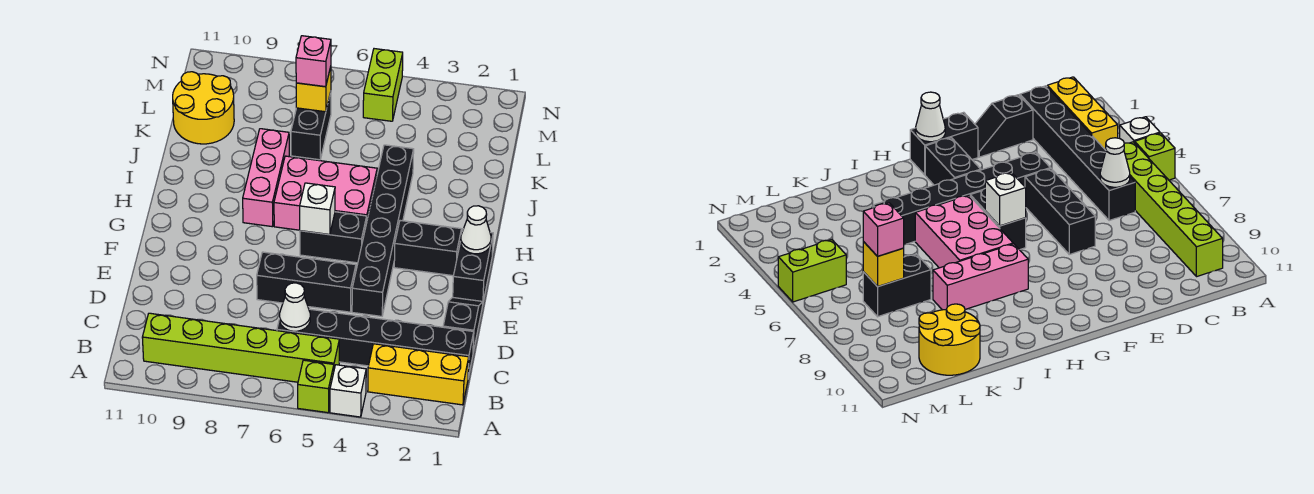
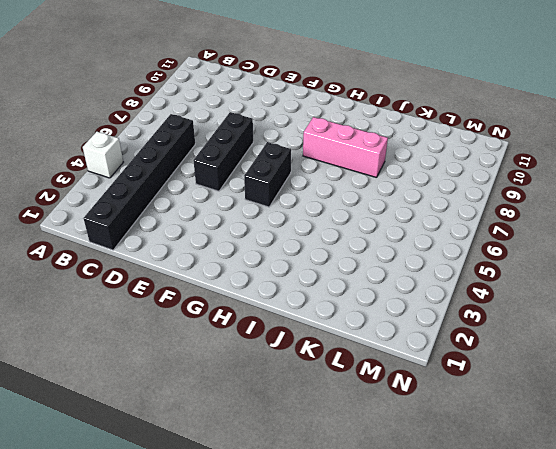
none -> lime brick A5 level 1
none -> yellow brick B1:B3 level 1
none -> lime brick B5:B10 level 1

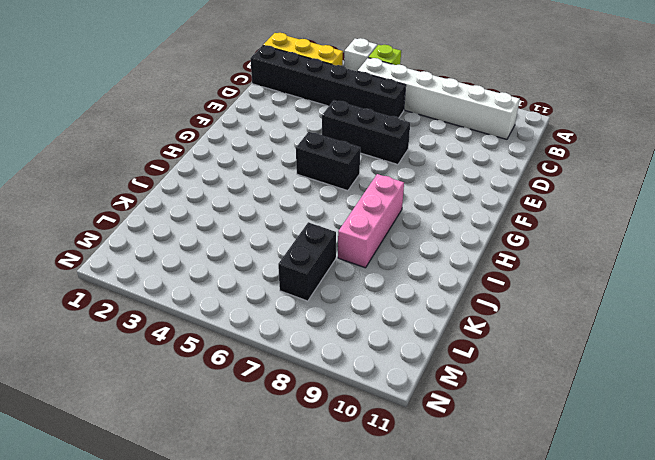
white brick B5:B10 level 1 -> lime brick B5:B10 level 1
none -> black slope D1:E1 level 1 top D
none -> black brick E4:J4 level 1
none -> black brick F1:G1 level 1

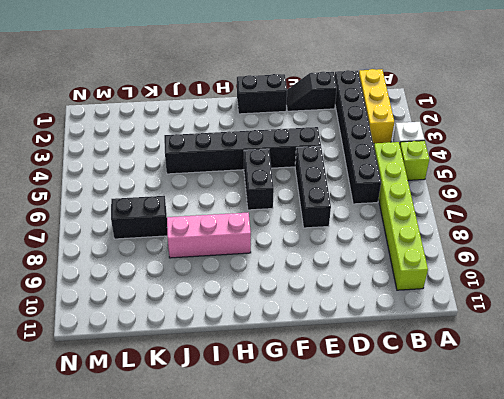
none -> black brick G2:G3 level 1
none -> pink brick H5:I7 level 1
none -> yellow round brick K10:L11 level 1

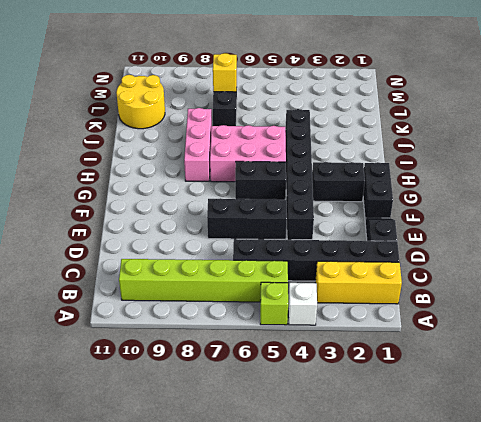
none -> lime brick M5:N5 level 1
none -> white cone C6 level 2
none -> white cone G1 level 2

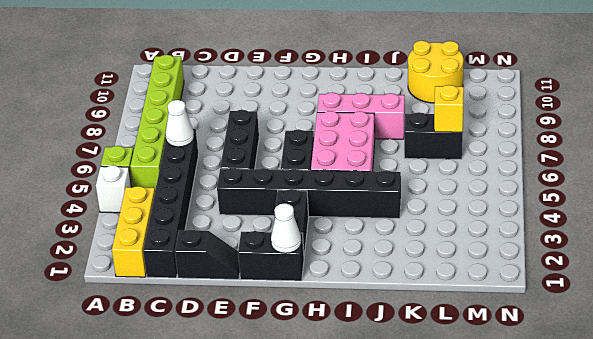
none -> lime brick M5:N5 level 1
none -> white brick G6 level 2
none -> pink brick L7 level 3

